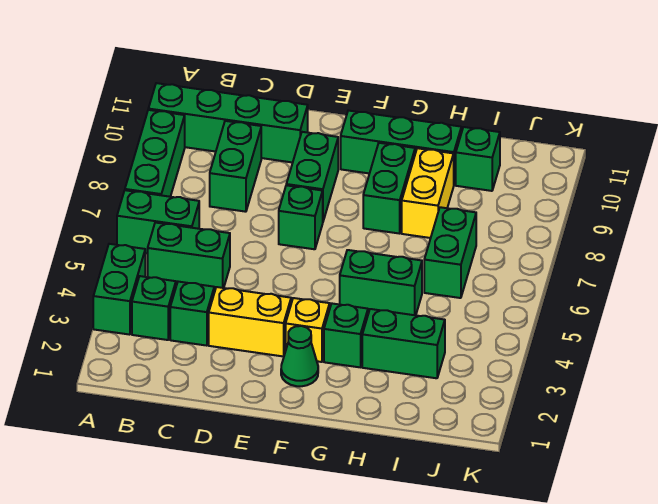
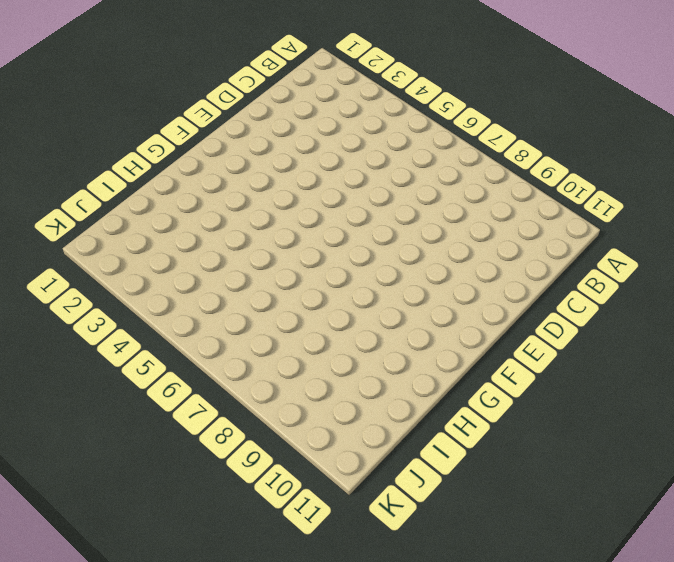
none -> green brick A3:A4 level 1
none -> green brick A6:B6 level 1
none -> green brick A7:A9 level 1

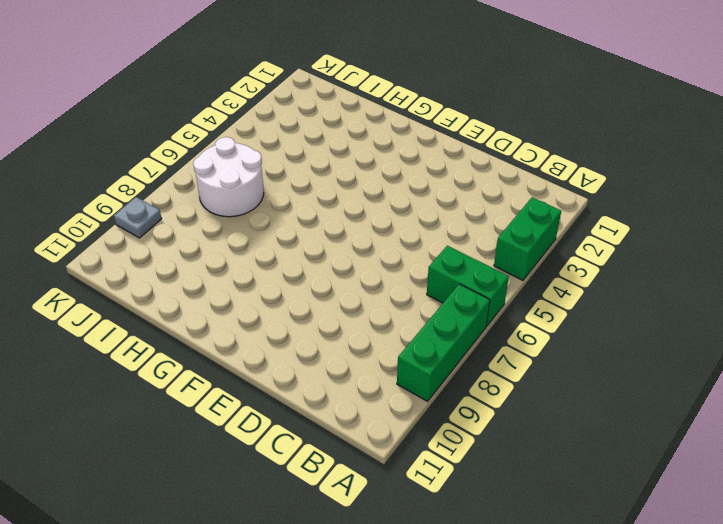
white round brick I6:J7 level 1 -> green brick I6:I7 level 1
grey plate K9 level 1 -> none
none -> green brick A10:D10 level 1
none -> green brick B3 level 1
none -> green brick B5:C5 level 1

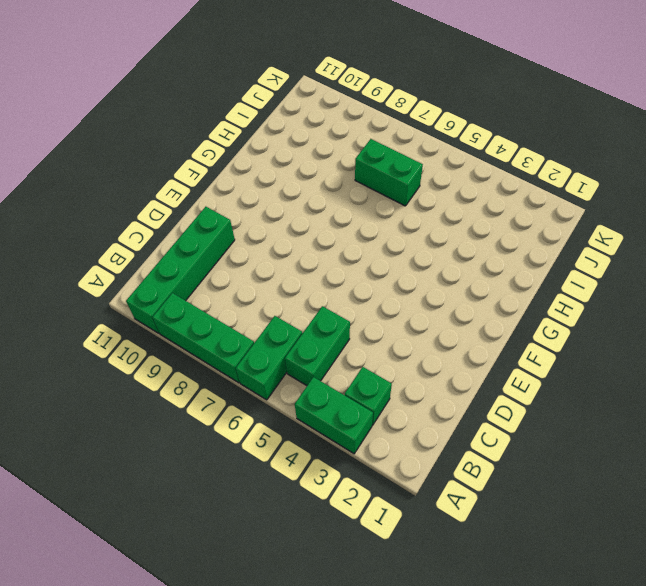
none -> green brick C3 level 1
none -> green brick C8:C9 level 1
none -> yellow brick D3:E3 level 1

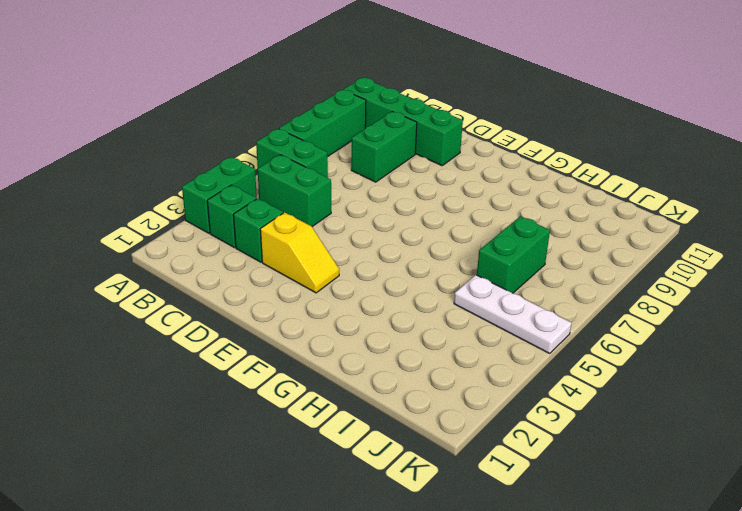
yellow slope D3:E3 level 1 top D -> yellow brick D3:E3 level 1
white plate I5:K5 level 1 -> none
none -> green brick E7 level 1
none -> green brick E8:E9 level 1
none -> green cone F2 level 1

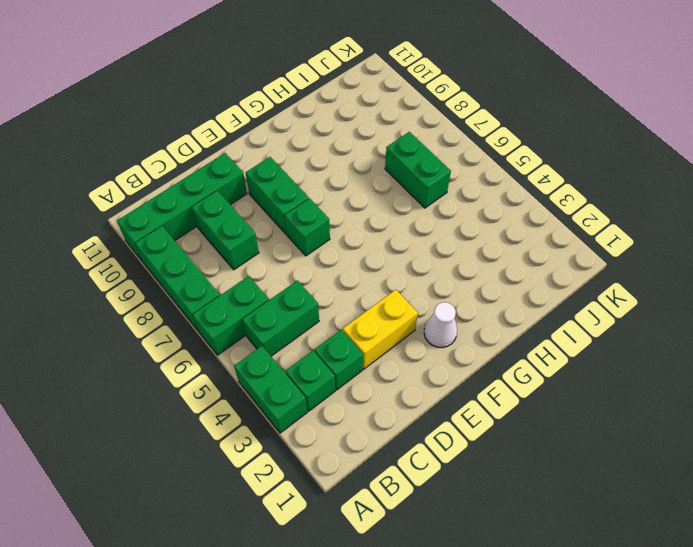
white cone F2 level 1 -> green cone F2 level 1
none -> yellow brick F3 level 1
none -> green brick F10:H10 level 1
none -> green brick G3 level 1

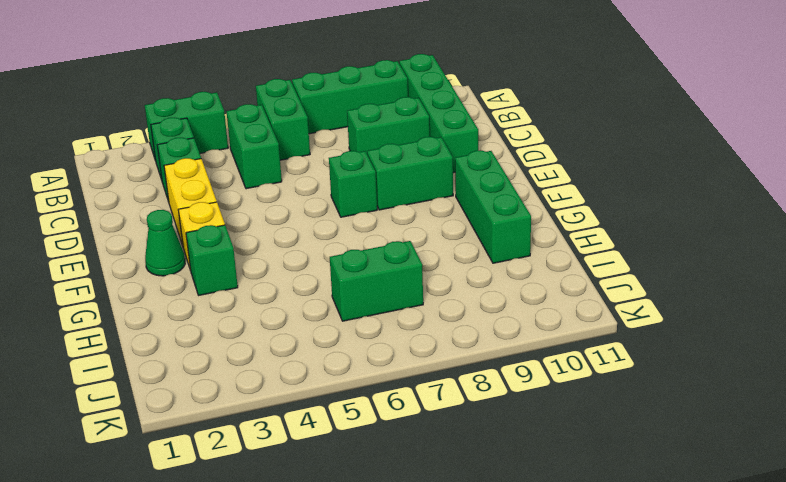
none -> green brick G5:H5 level 1
none -> green brick G8:G9 level 1
none -> green brick H3:I3 level 1

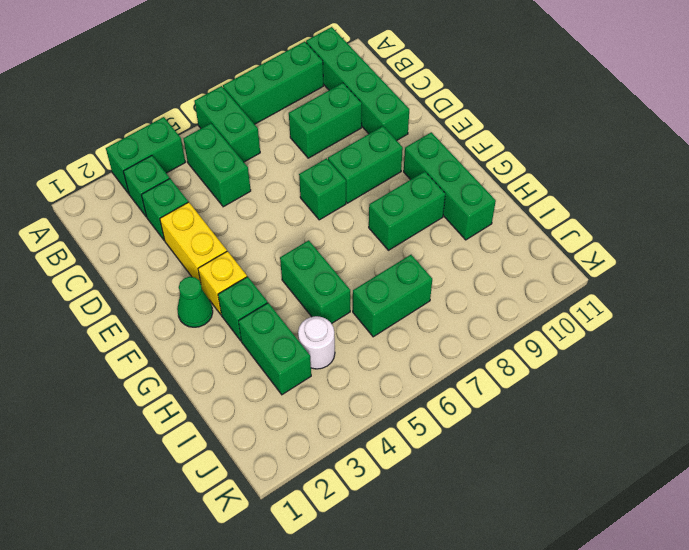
white round brick I4 level 1 -> none
none -> yellow brick H8:H9 level 1
none -> green brick I10 level 1

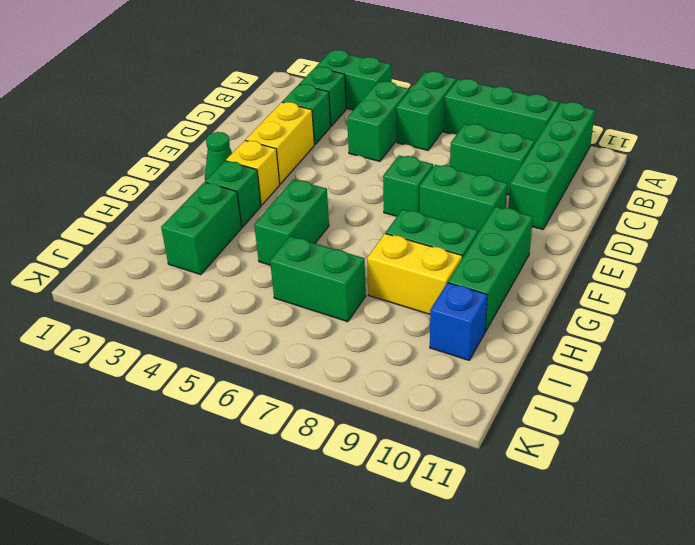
blue brick I10 level 1 -> green brick I10 level 1

